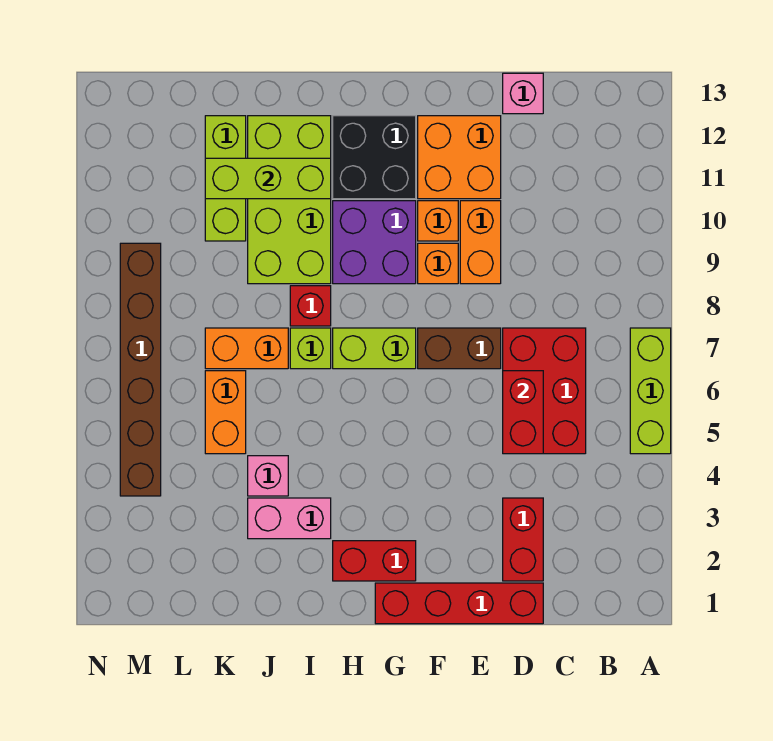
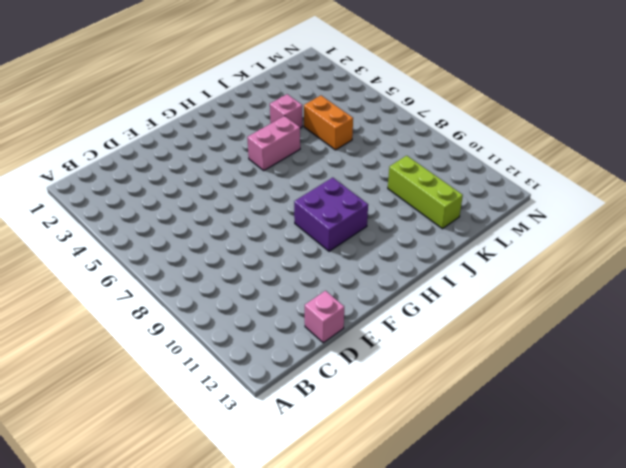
pink brick H5:I5 level 1 -> pink brick I3:J3 level 1
none -> lime brick A5:A7 level 1
none -> red brick C5:D7 level 1
none -> red brick D1:G1 level 1

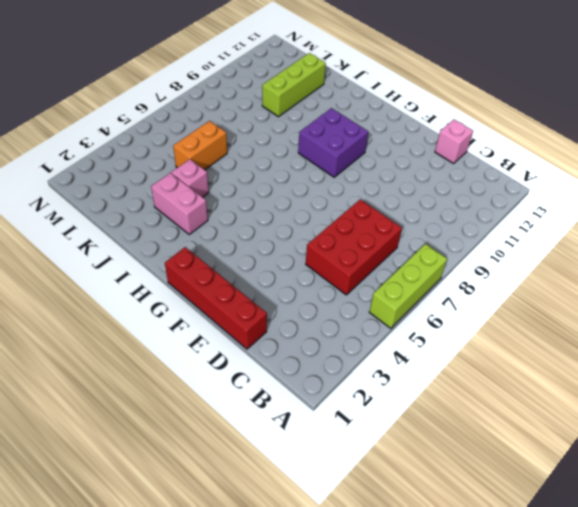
none -> red brick D2:D3 level 1
none -> brown brick E7:F7 level 1
none -> orange brick E9:E10 level 1

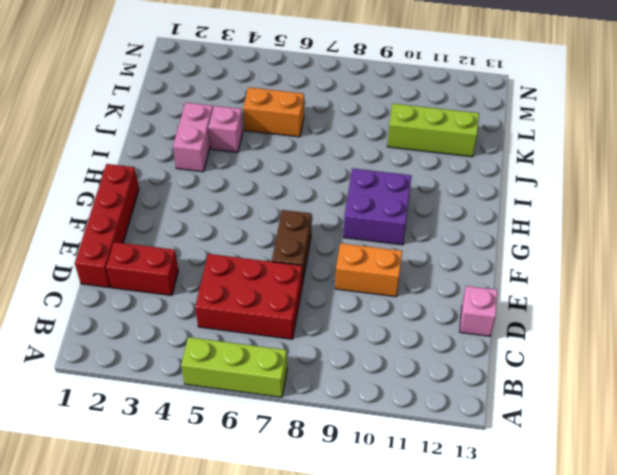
none -> orange brick E11:F12 level 1
none -> orange brick F9 level 1
none -> orange brick F10 level 1

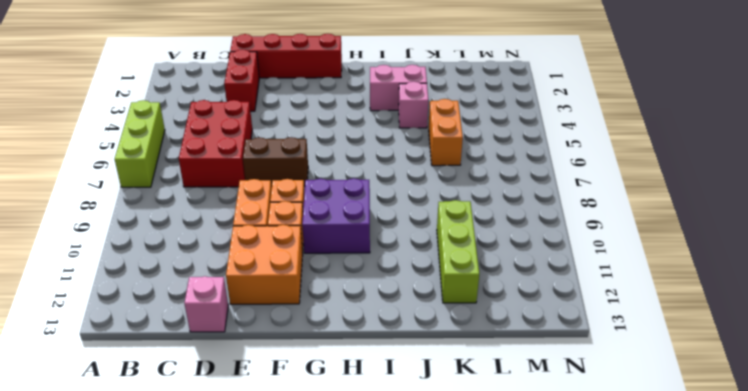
none -> red brick G2:H2 level 1
none -> lime brick G7:H7 level 1
none -> black brick G11:H12 level 1

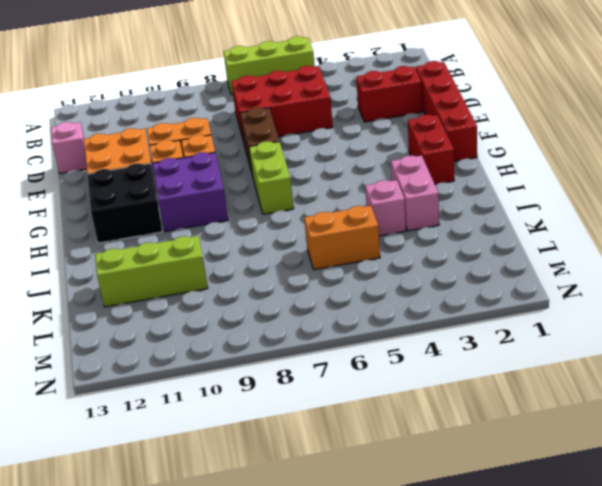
none -> lime brick I7 level 1
none -> red brick I8 level 1
none -> lime brick I9:J12 level 1

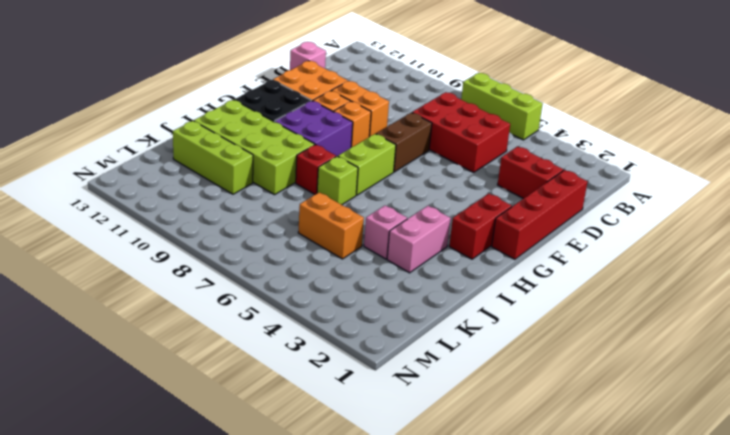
none -> orange brick J7:K7 level 1
none -> brown brick M4:M9 level 1
none -> red brick D5:D6 level 2

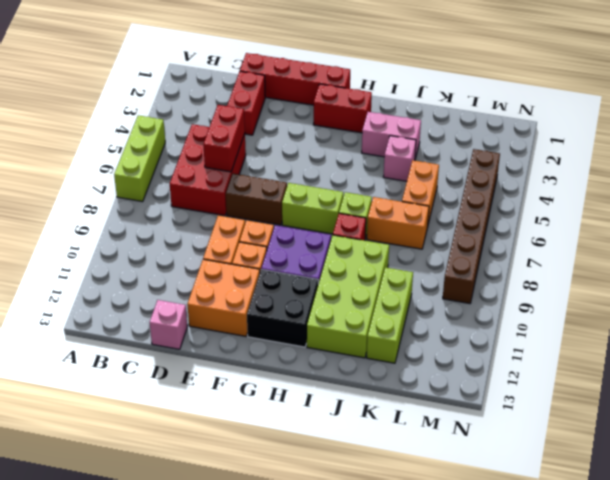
none -> lime brick I11:K11 level 2

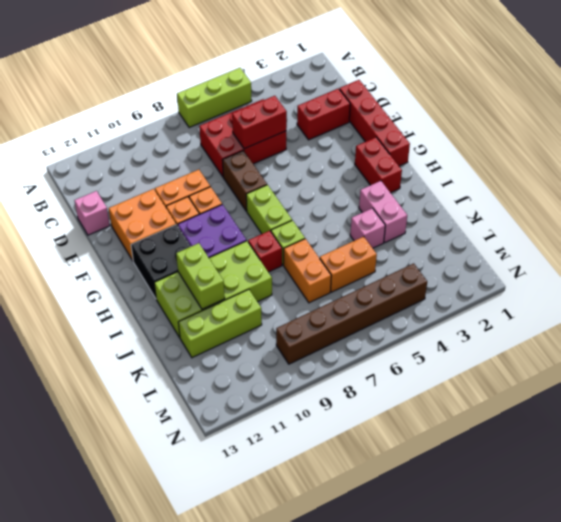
lime brick I11:J11 level 2 -> lime brick I11:K11 level 2

